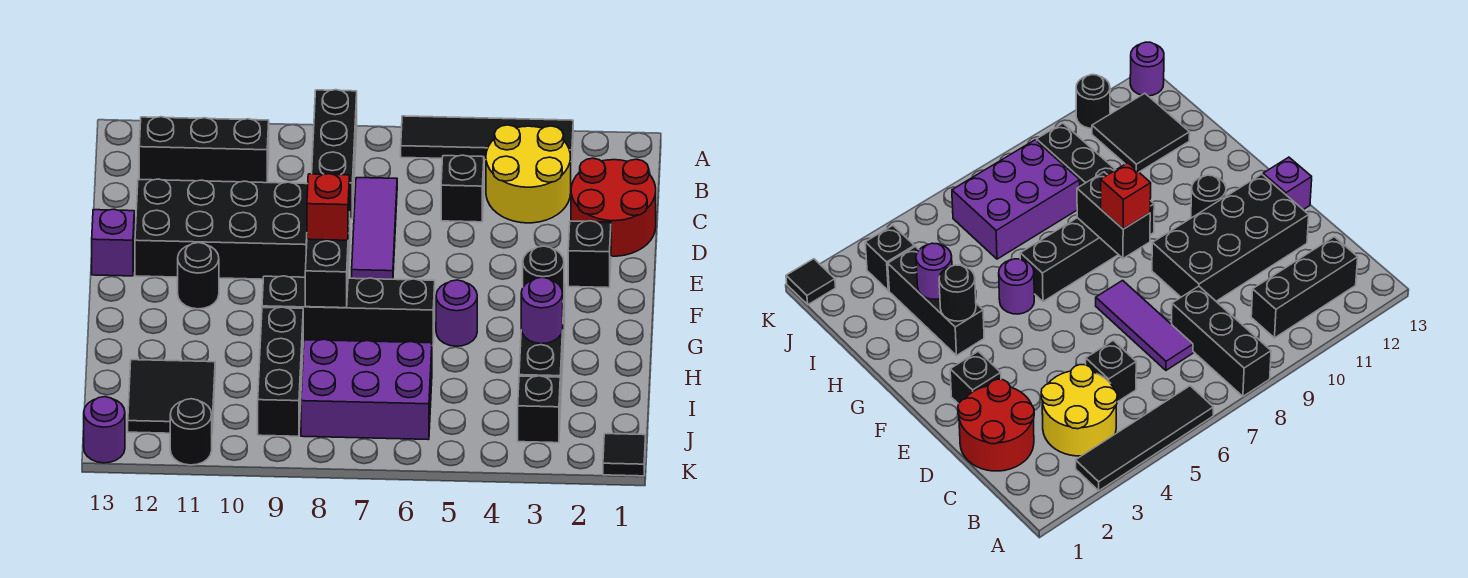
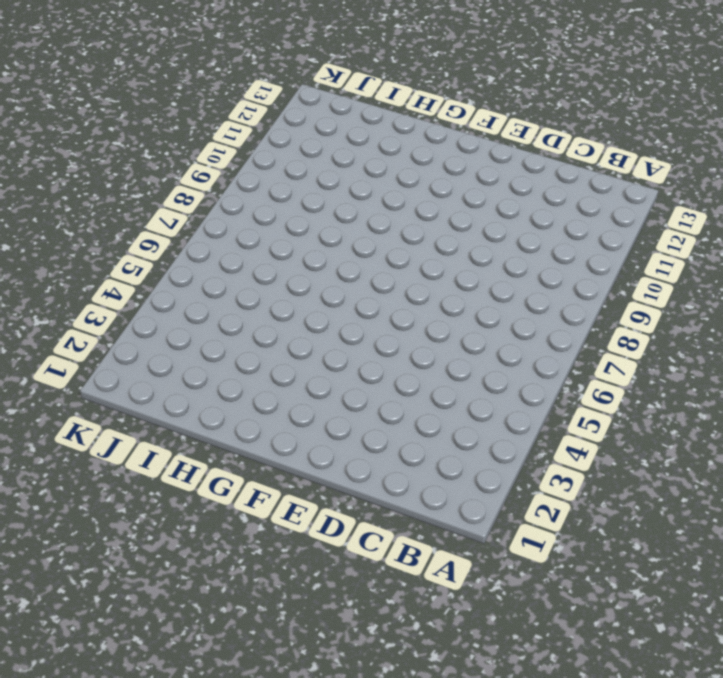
none -> black tile A3:A6 level 1
none -> black brick A8:C8 level 1
none -> yellow round brick B3:C4 level 1

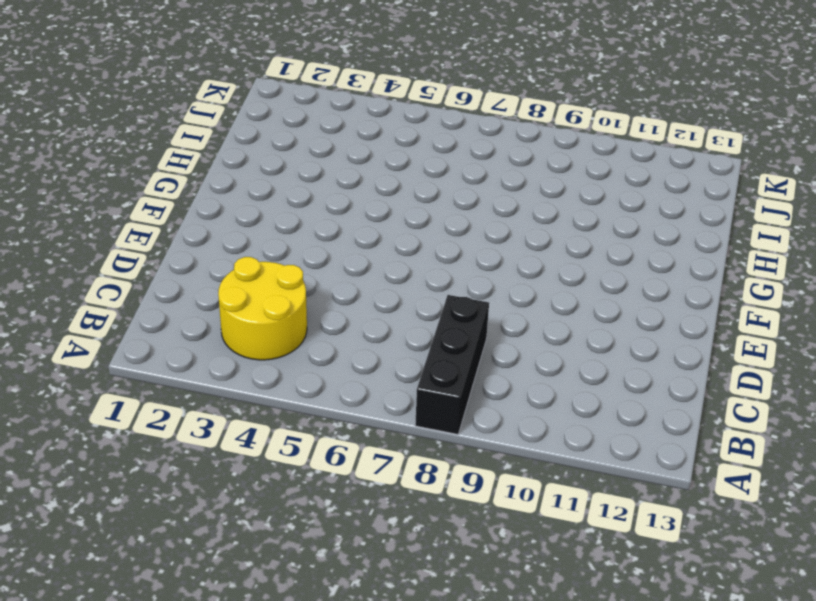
none -> black tile A3:A6 level 1
none -> black brick B10:B12 level 1
none -> red round brick C1:D2 level 1

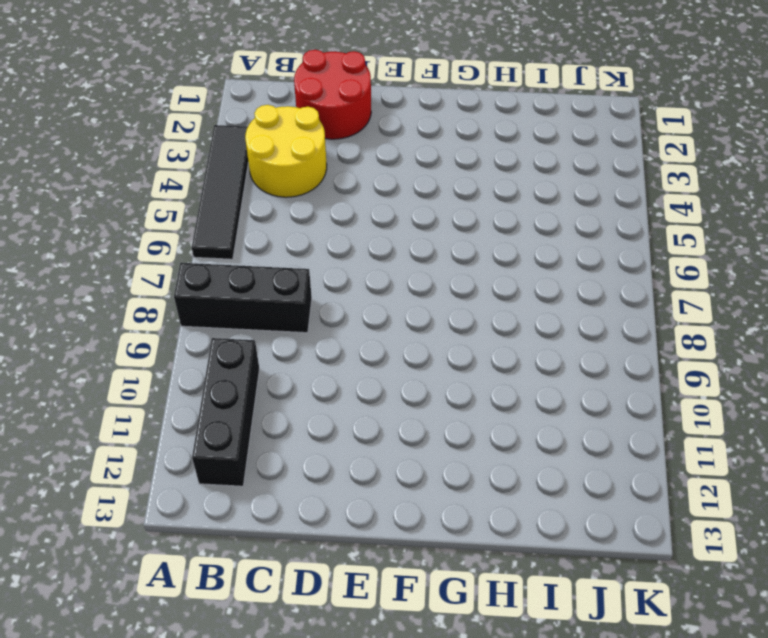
none -> black brick C5 level 1
none -> purple tile C7:E7 level 1
none -> black brick D9:E12 level 1

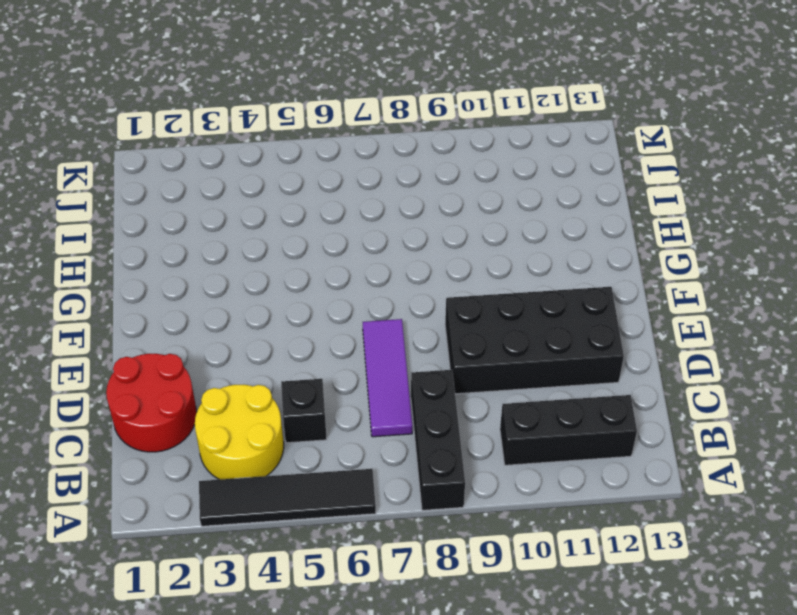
none -> black brick E2 level 1
none -> purple brick E13 level 1
none -> black round brick F11 level 1

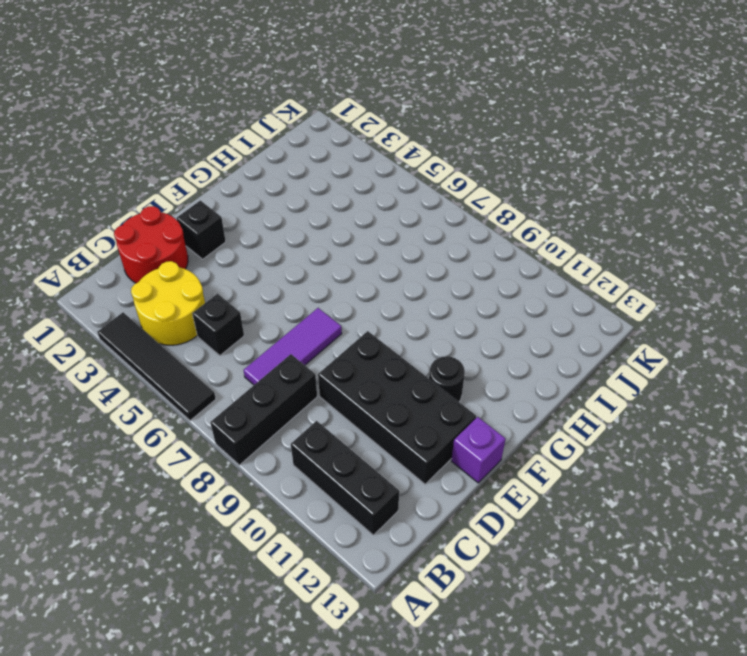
none -> black brick G3:I3 level 1
none -> purple round brick G5 level 1
none -> black brick G6:G9 level 1

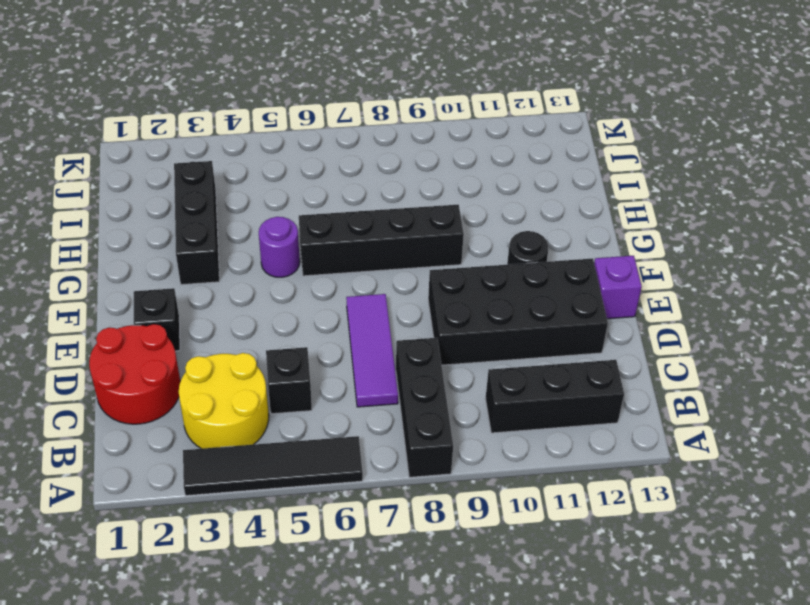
none -> black brick H9:J9 level 1
none -> purple brick I6:J8 level 1
none -> black tile I11:J12 level 1

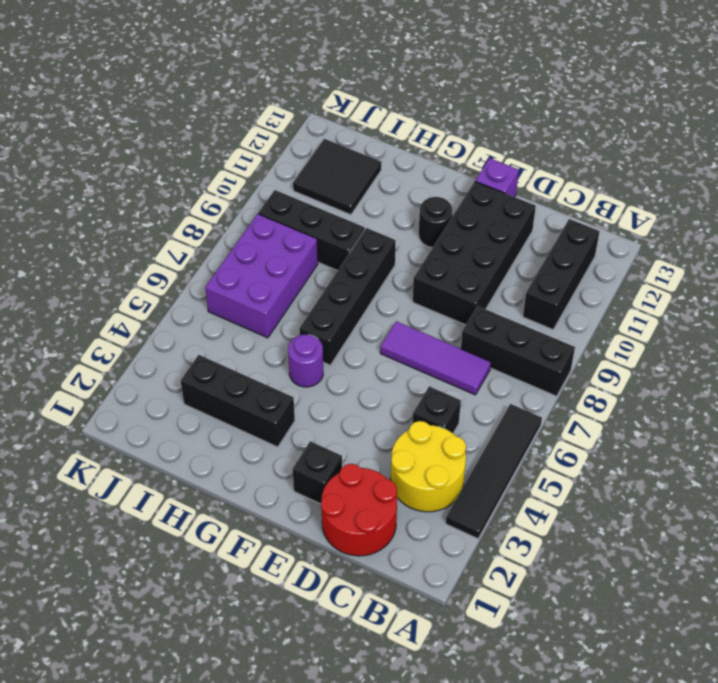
none -> black brick J3 level 1
none -> black tile K1 level 1
none -> black round brick K11 level 1

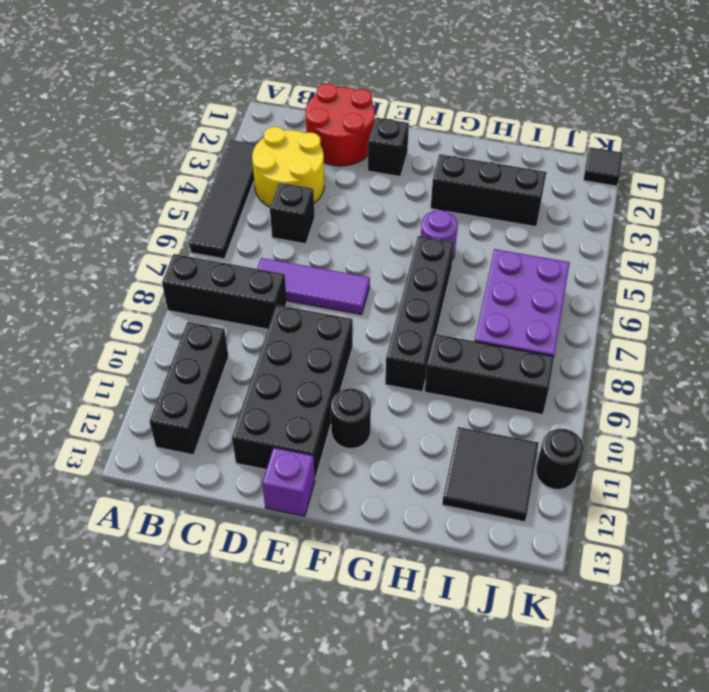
none -> black brick J3 level 1
none -> purple round brick K13 level 1
none -> black brick F8:G8 level 2

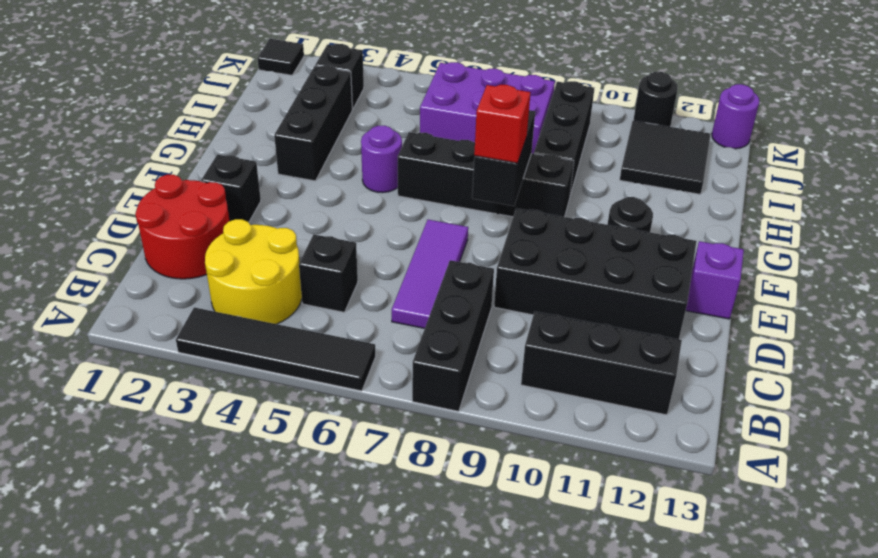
none -> black round brick G3 level 2
none -> purple round brick H3 level 2

